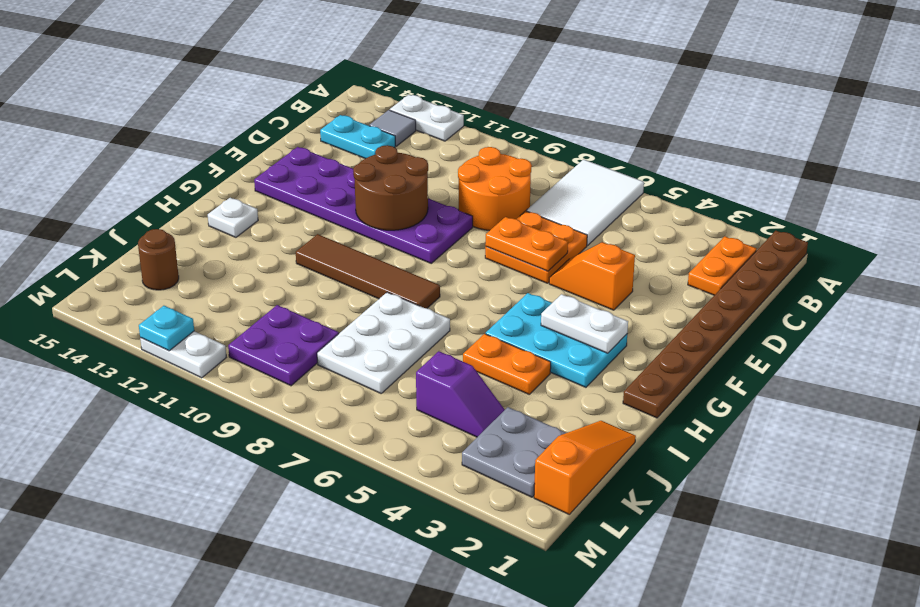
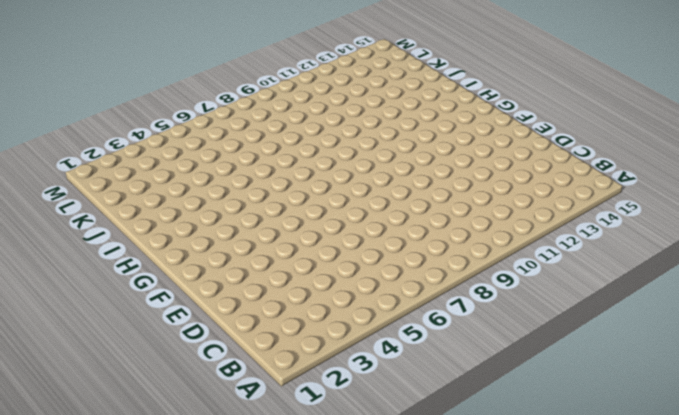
none -> brown plate A1:H1 level 1
none -> white tile A6:C7 level 1
none -> white plate A12:A13 level 1

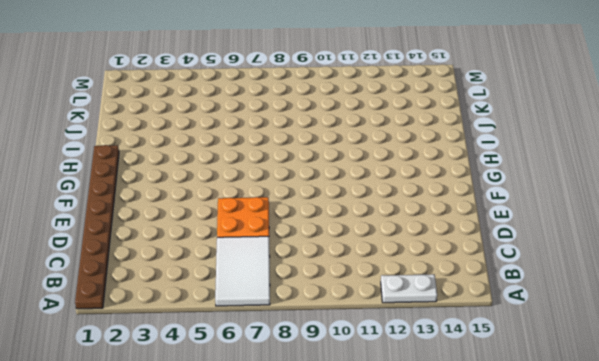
none -> orange plate B2:C2 level 1
none -> grey tile B13 level 1
none -> orange round brick C8:D9 level 1

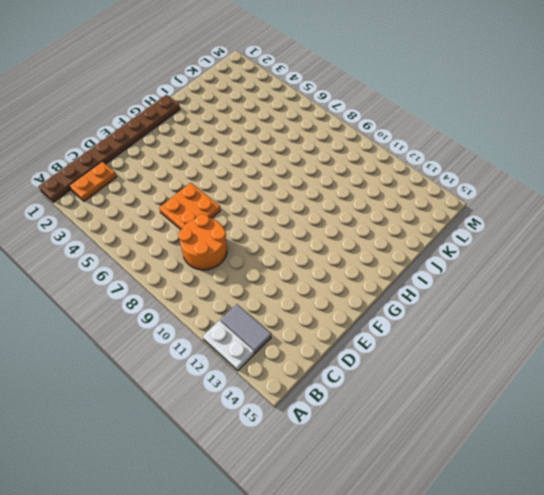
grey tile B12:B13 level 1 -> grey tile B13 level 1
none -> white tile A6:C7 level 1
none -> cyan plate C13:C14 level 1
none -> orange slope E4:E5 level 1 top 4

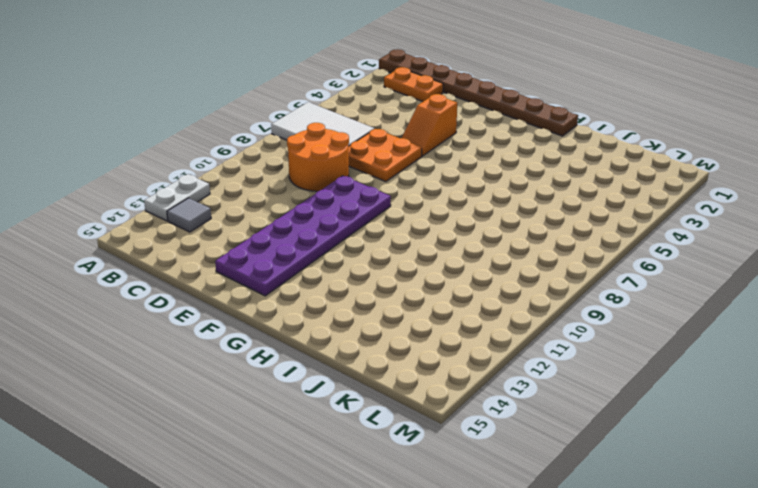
none -> cyan plate C13:C14 level 1
none -> cyan plate G3:H5 level 1
none -> brown tile H8:H11 level 1

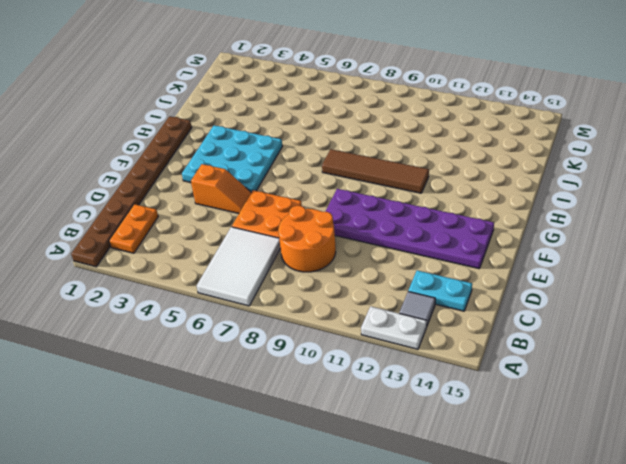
cyan plate F3:H5 level 1 -> cyan plate G3:H5 level 1
none -> white plate H14 level 1
none -> orange plate I4:I5 level 1
none -> white plate I7:K8 level 1

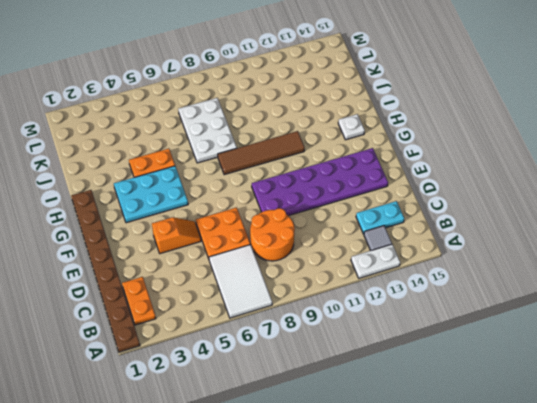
none -> orange slope J1:L1 level 1 top L
none -> grey plate K2:L3 level 1
none -> purple slope K4:K5 level 1 top 5

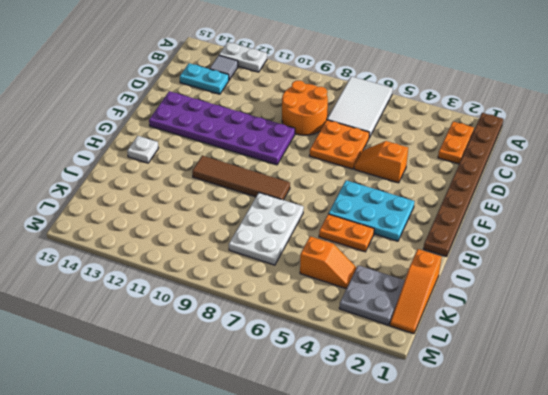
orange slope J1:L1 level 1 top J -> orange slope J1:L1 level 1 top L
orange slope K4:K5 level 1 top 5 -> purple slope K4:K5 level 1 top 5
none -> purple plate K9:L10 level 1
none -> brown round brick K14 level 1
none -> white plate M11:M12 level 1

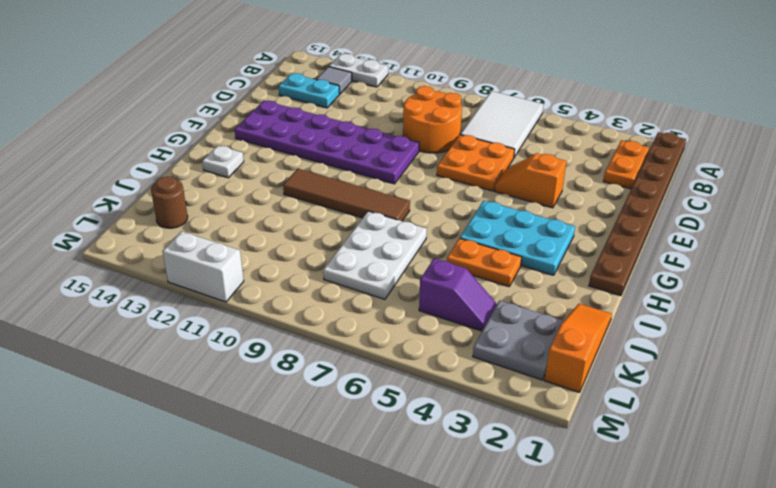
white brick M11:M12 level 1 -> white plate M11:M12 level 1
none -> purple plate K9:L10 level 1
none -> orange plate E6:E7 level 2
none -> brown round brick E10:F11 level 2

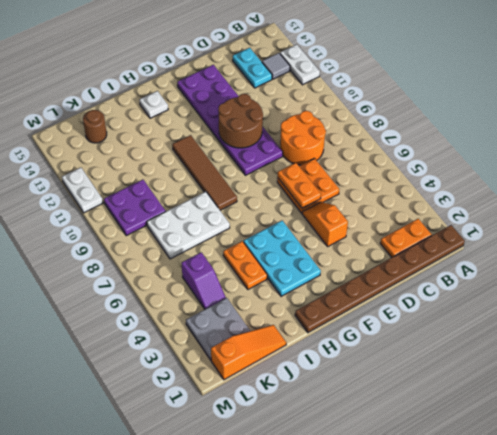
none -> white tile A6:C7 level 1
none -> white plate G3:G4 level 2
none -> cyan plate M12 level 2

